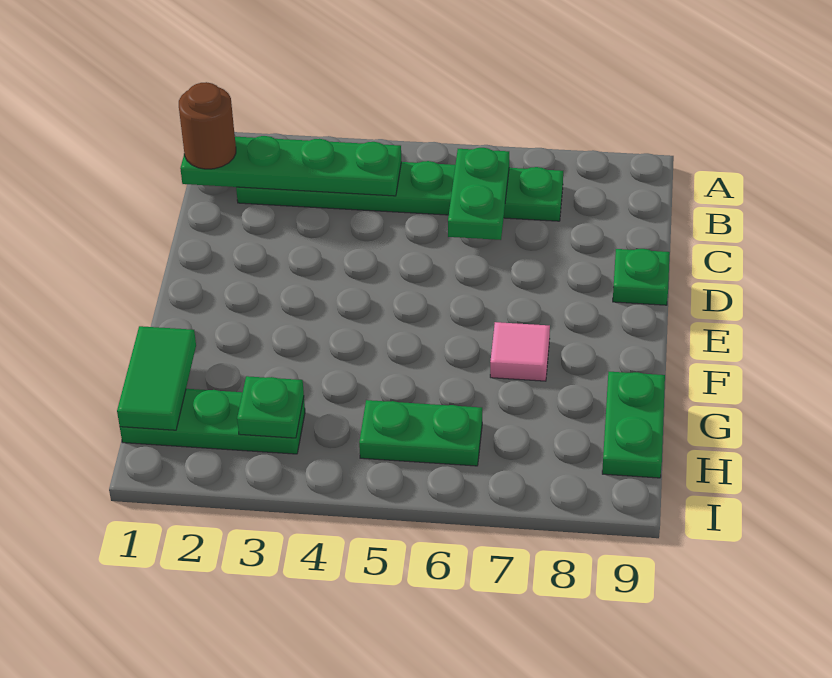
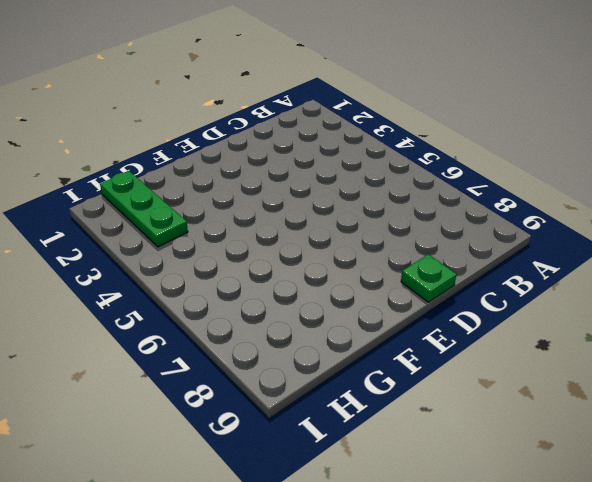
none -> green plate B2:B7 level 1
none -> pink tile F7 level 1

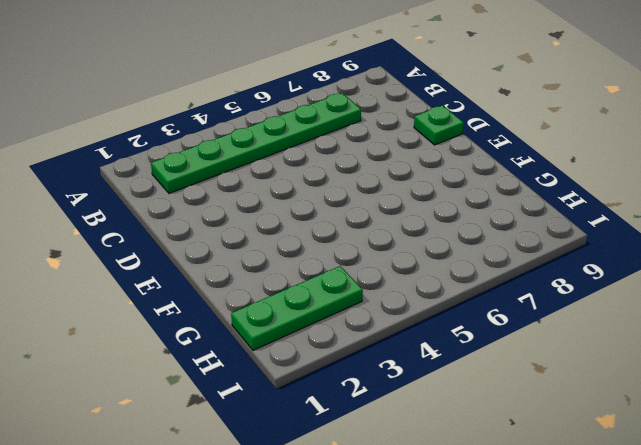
none -> pink tile F7 level 1
none -> green plate G9:H9 level 1

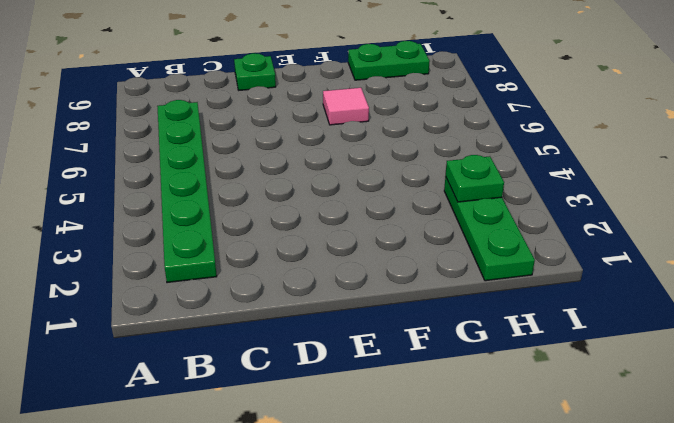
none -> green plate H5:H6 level 1
none -> green plate B1:B4 level 2

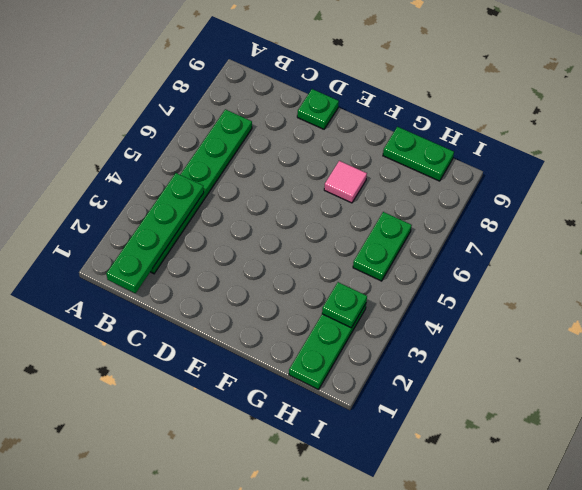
none -> green plate B6:C6 level 2
none -> green tile G1:H1 level 2

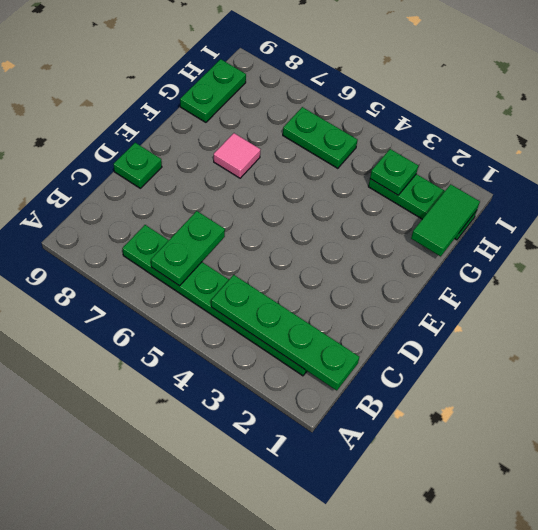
none -> brown round brick B1 level 3

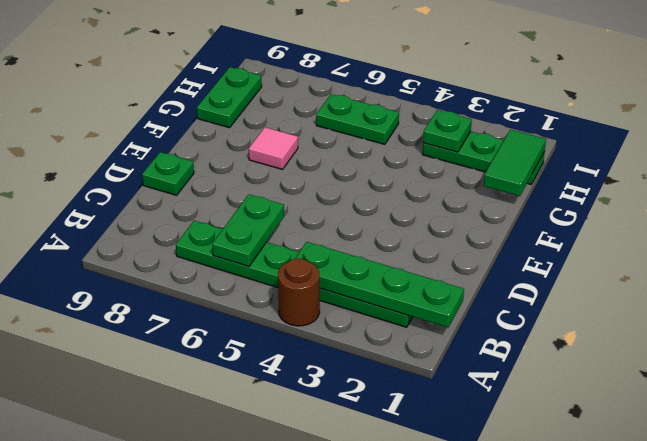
brown round brick A4 level 1 -> brown round brick B1 level 3

